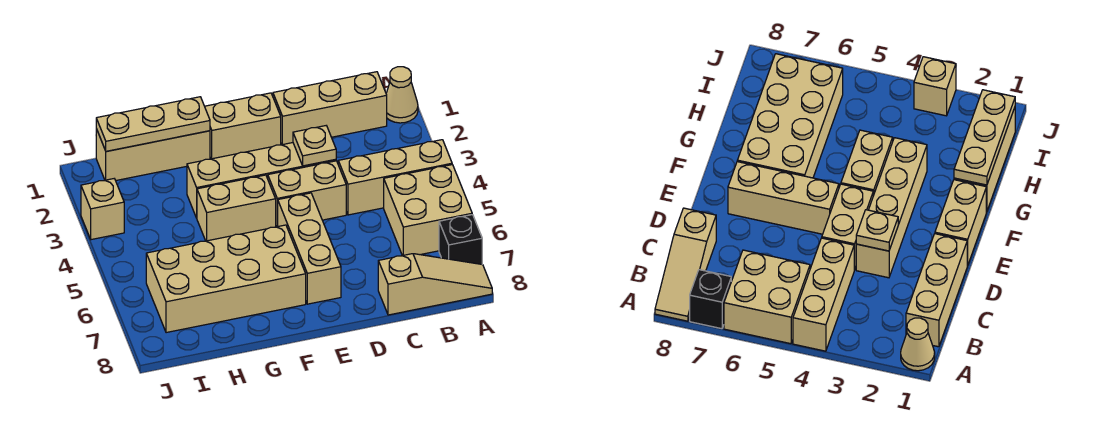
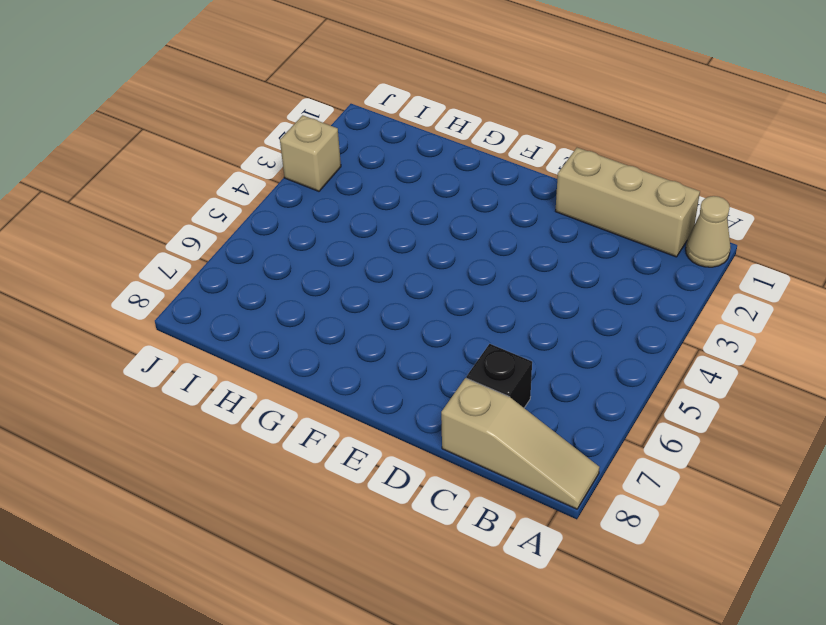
black brick C7 level 1 -> black brick A7 level 1
none -> tan brick A4:C4 level 1
none -> tan brick A5:B6 level 1
none -> tan brick D3:G3 level 1

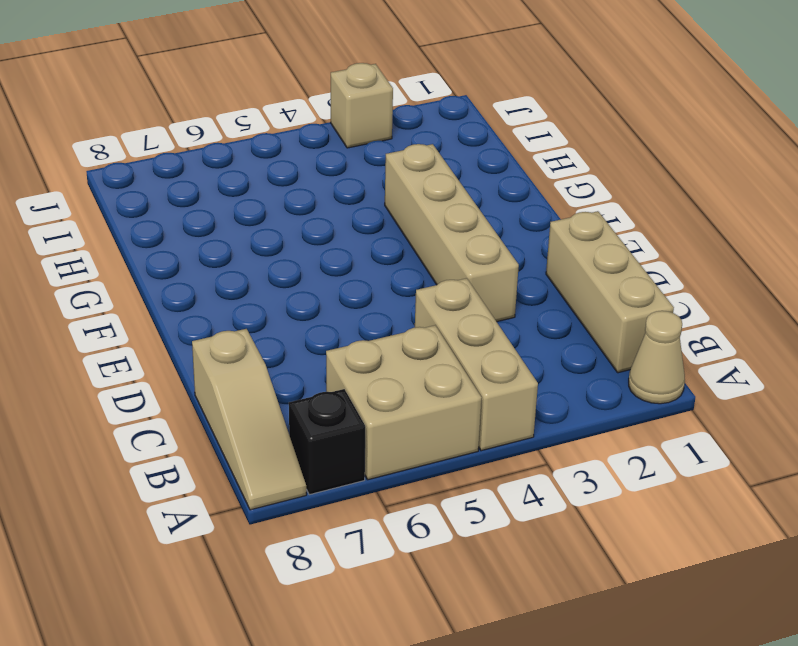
none -> tan brick D4:E4 level 1
none -> tan brick E1:F1 level 1
none -> tan brick E5:E7 level 1

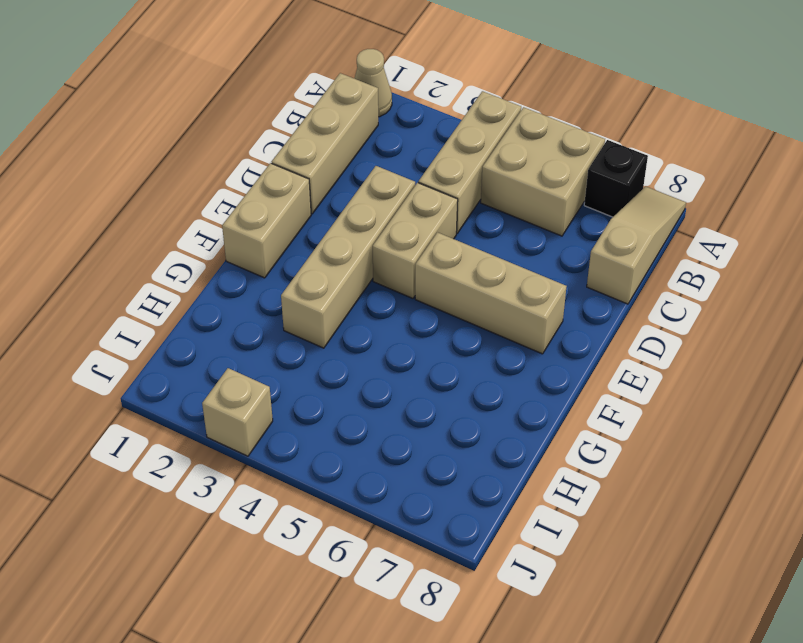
none -> tan brick F4:G4 level 1
none -> tan brick F6:I7 level 1
none -> tan brick G1:I1 level 1

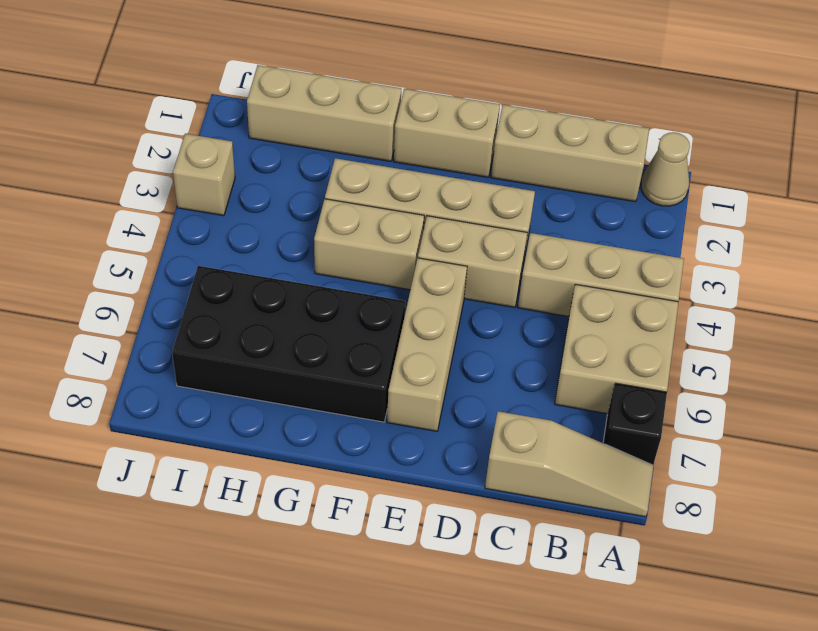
black brick F6:I7 level 1 -> tan brick F6:I7 level 1
none -> tan plate D3 level 2
none -> tan plate G1:I1 level 2

